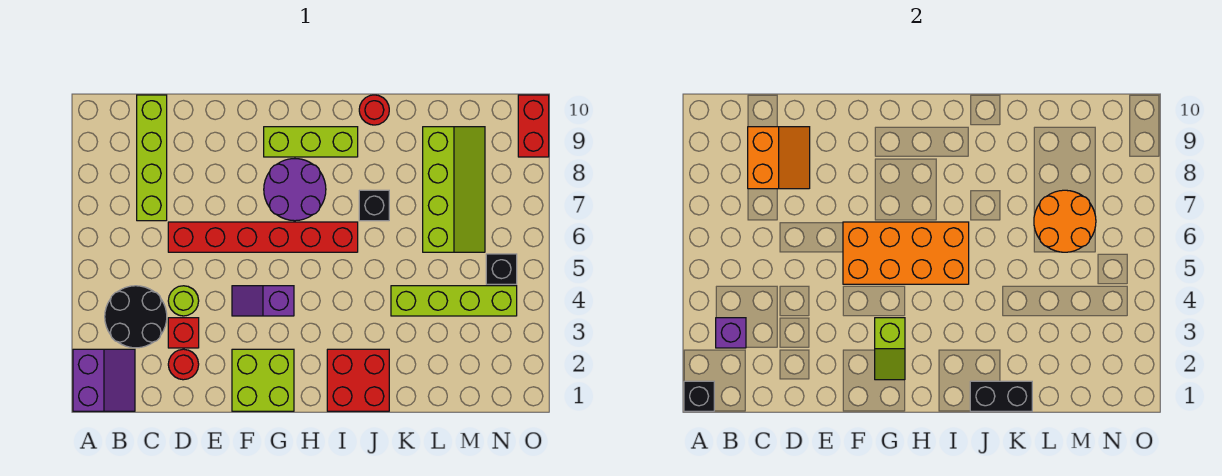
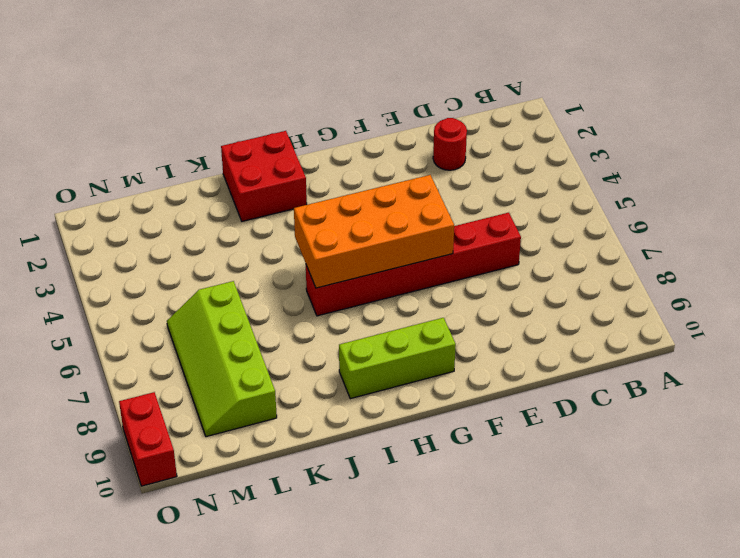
none -> purple slope A1:B2 level 1 top A
none -> black round brick B3:C4 level 1
none -> lime brick C7:C10 level 1

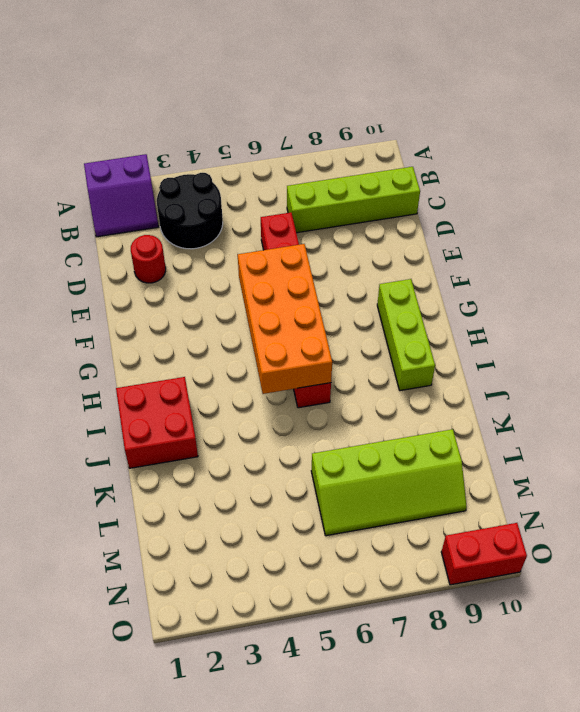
none -> red brick D3 level 1
none -> lime round brick D4 level 1
none -> lime brick F1:G2 level 1

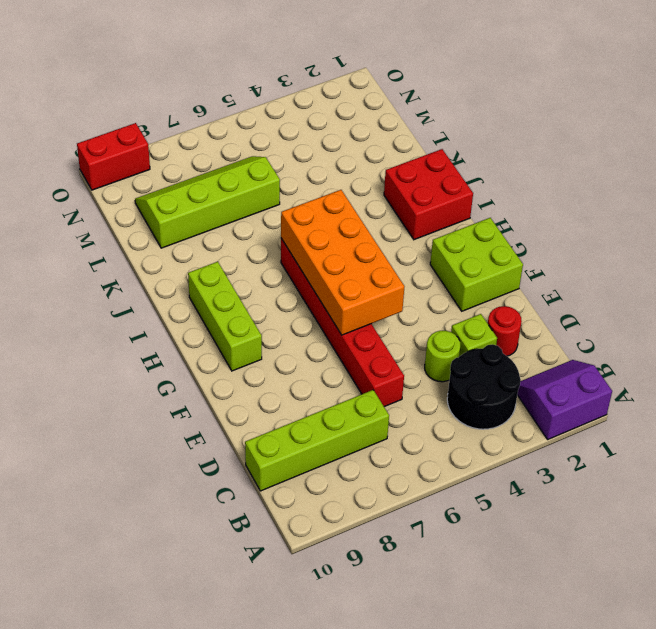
lime brick D3 level 1 -> red brick D3 level 1
none -> purple slope F4:G4 level 1 top G
none -> purple round brick G7:H8 level 1
none -> black brick J7 level 1

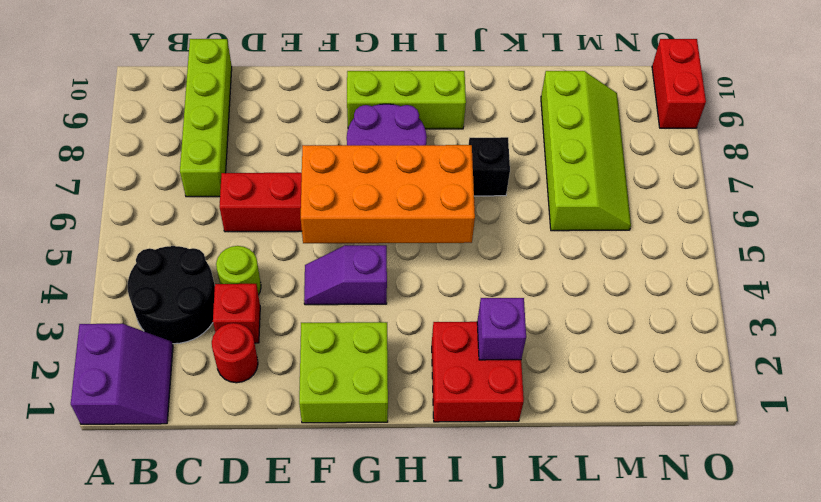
purple brick J2 level 2 -> purple brick B3 level 2
none -> red round brick J10 level 1
none -> lime brick K4:N4 level 1
none -> black brick N5 level 1

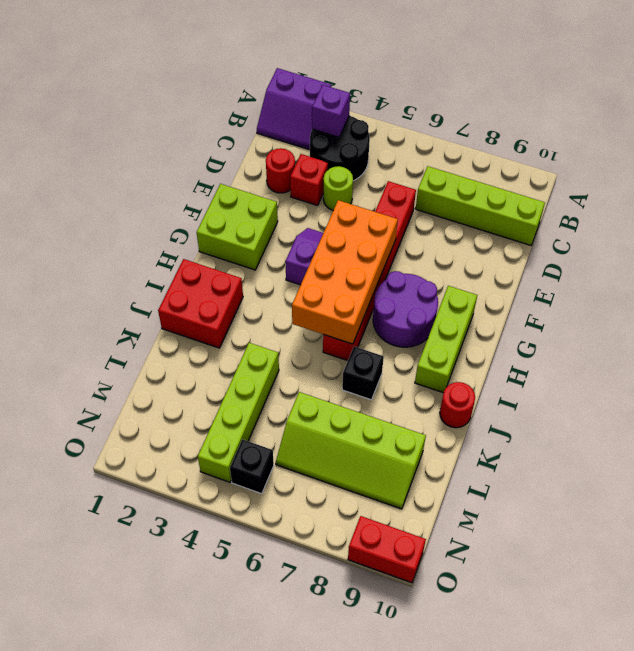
none -> black brick A1 level 2
none -> orange slope C8:D9 level 2 top C
none -> lime slope G2:G3 level 2 top 3

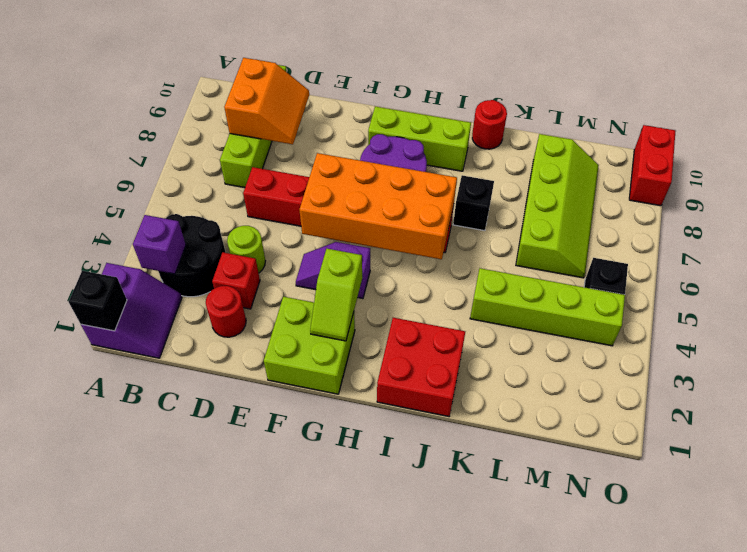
none -> black brick J1:K1 level 2
none -> orange round brick L6:M7 level 2

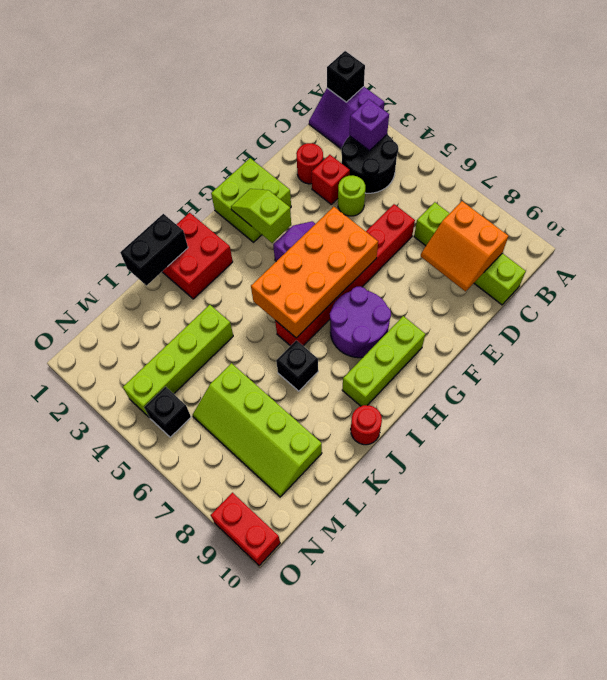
none -> orange round brick L6:M7 level 2

